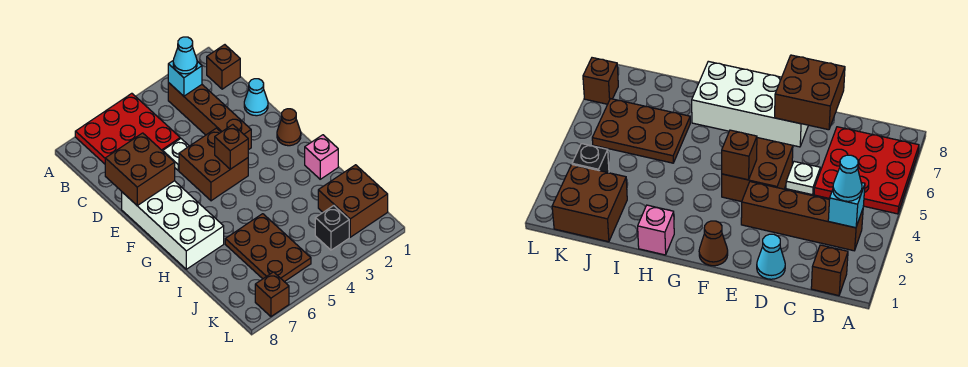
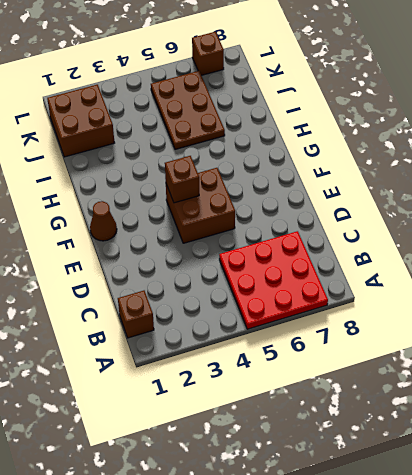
none -> brown brick B3:E3 level 1
none -> cyan cone D1 level 1
none -> white plate D5 level 1

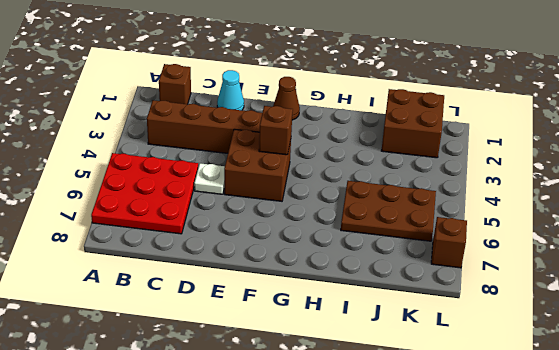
none -> white brick E7:H8 level 1
none -> pink brick H1 level 1
none -> black brick K3 level 1

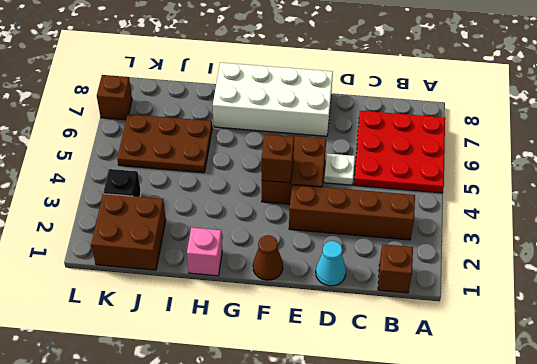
none -> cyan brick B3 level 2
none -> brown brick D7:E8 level 2
none -> cyan cone B3 level 3

